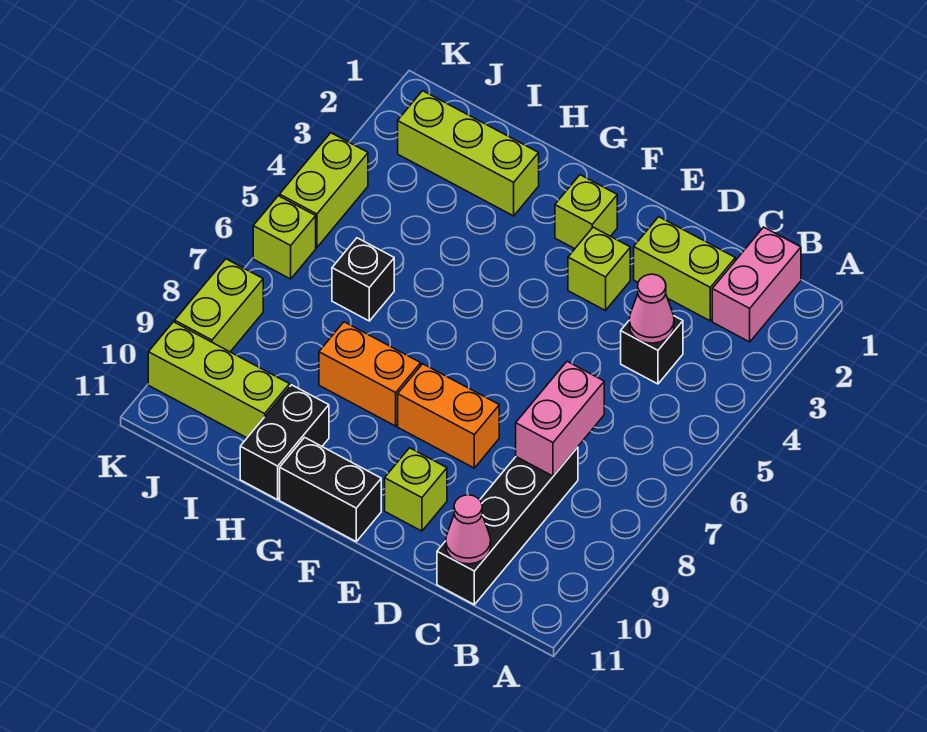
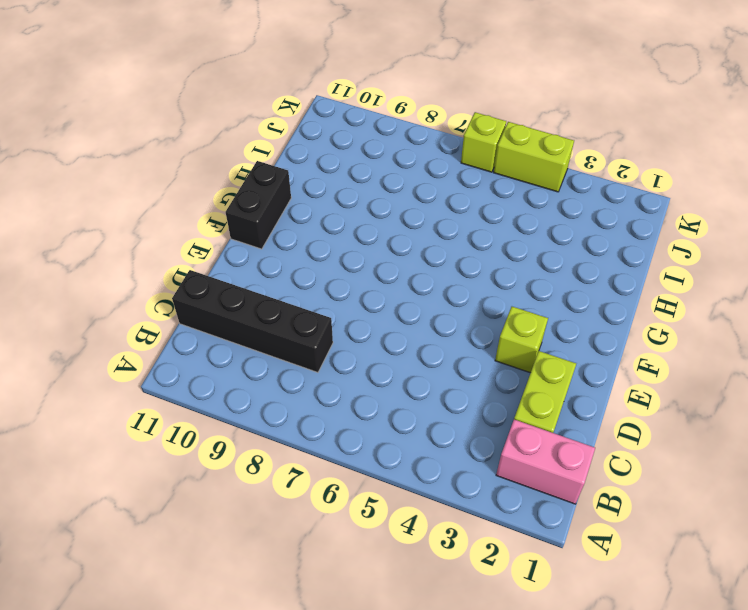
none -> black brick C4 level 1
none -> orange brick E8:F8 level 1
none -> lime brick E10 level 1

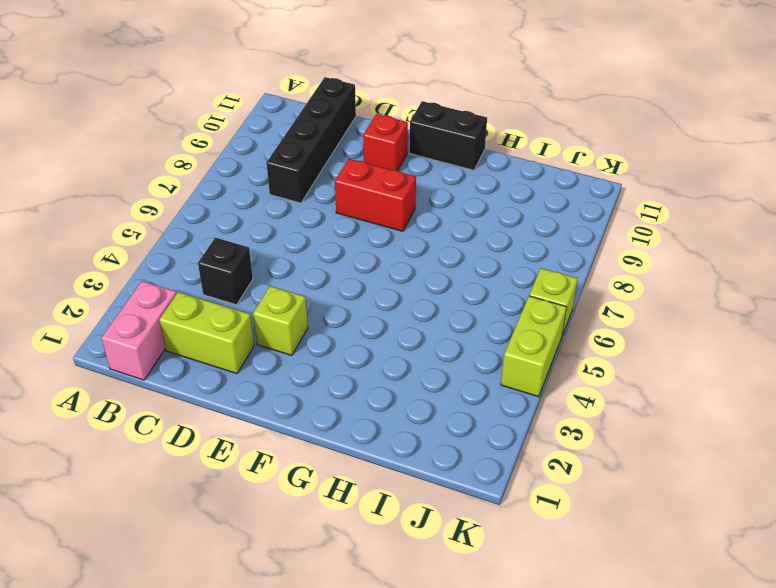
red brick E8:F8 level 1 -> orange brick E8:F8 level 1
red brick E10 level 1 -> lime brick E10 level 1
none -> lime brick F2 level 1
none -> orange brick G8:H8 level 1
none -> lime brick H2:J2 level 1

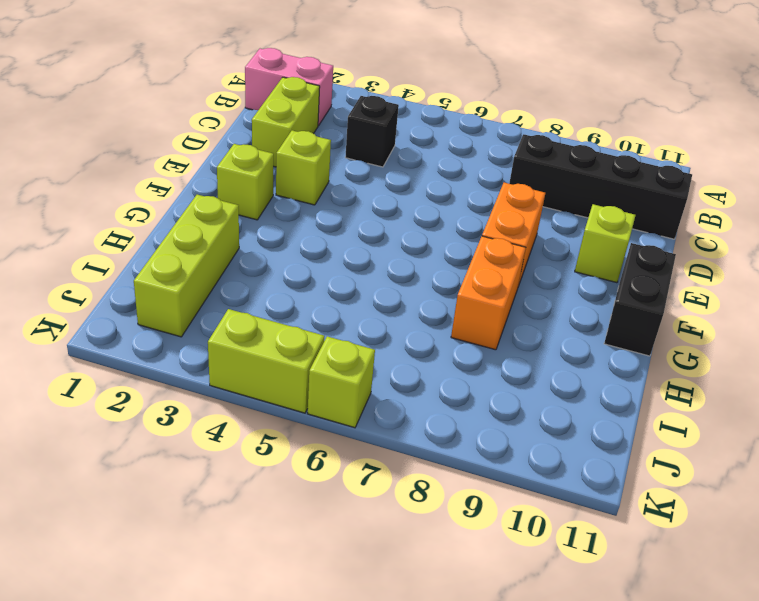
none -> black brick H10:H11 level 1
none -> black brick I6 level 1
none -> lime brick I10:K10 level 1

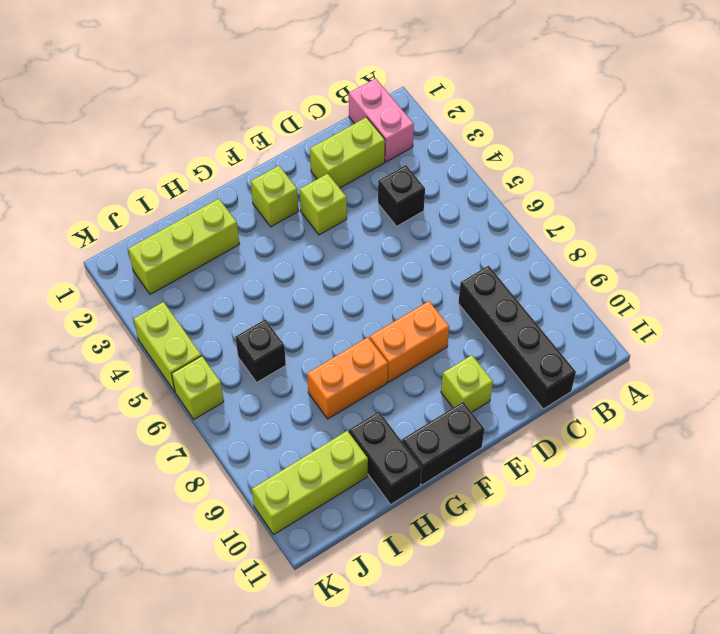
none -> lime brick K8:K9 level 1
none -> pink cone C4 level 2
none -> pink brick C7:C8 level 2

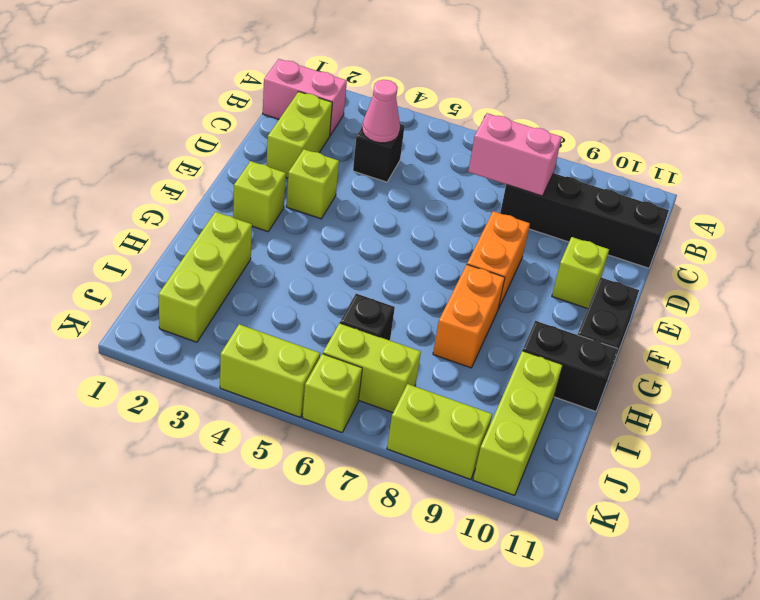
lime brick J6:J7 level 1 -> none
none -> pink cone C11 level 2

